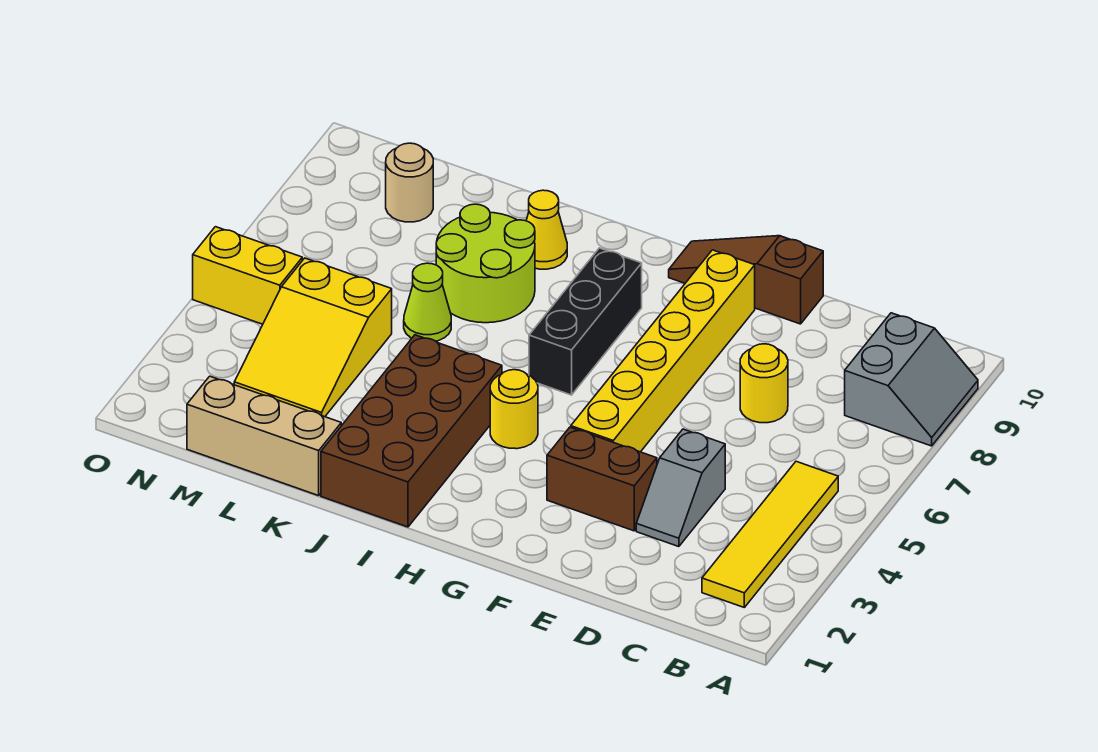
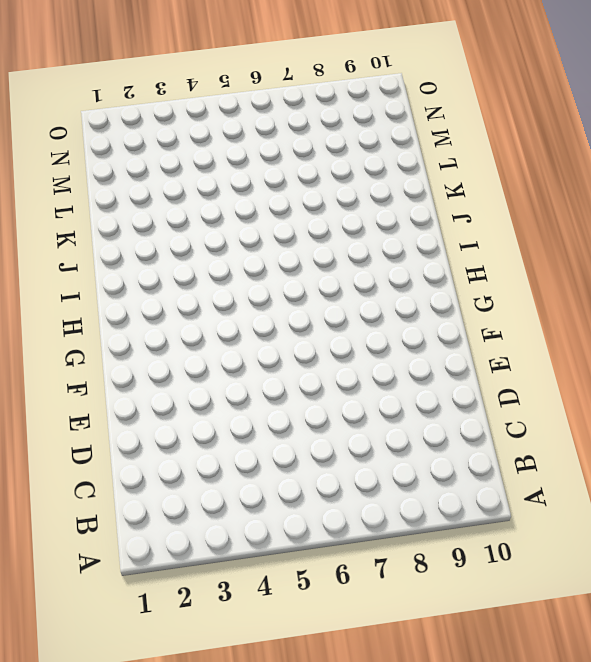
none -> grey slope A8:B9 level 1 top B
none -> yellow tile B2:B5 level 1
none -> grey slope D3:D4 level 1 top 4

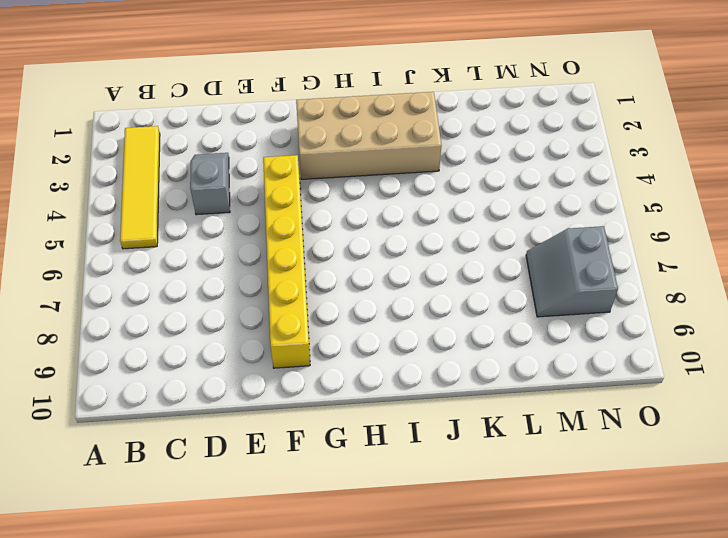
tan brick G2:J3 level 1 -> brown brick I1:J4 level 1
grey slope M7:N8 level 1 top N -> grey slope A8:B9 level 1 top B
none -> yellow round brick D7 level 1
none -> brown brick E3:F3 level 1
none -> brown slope E10:G10 level 1 top E

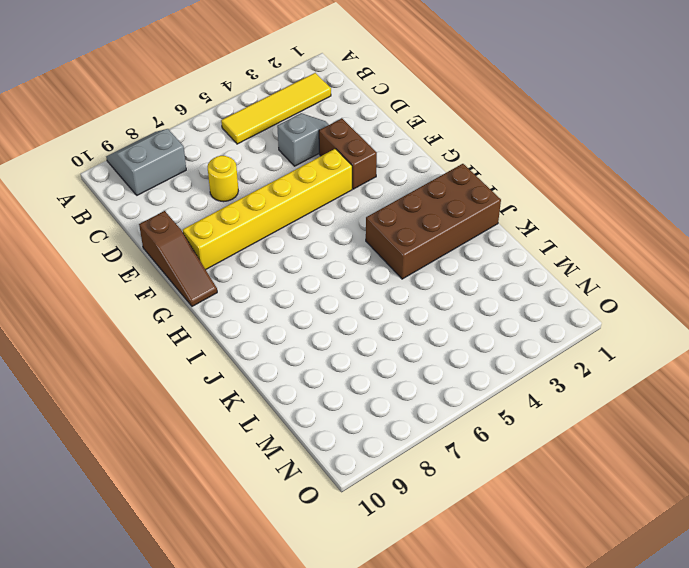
none -> yellow round brick H4 level 1
none -> black brick H6:H8 level 1
none -> lime round brick J7:K8 level 1

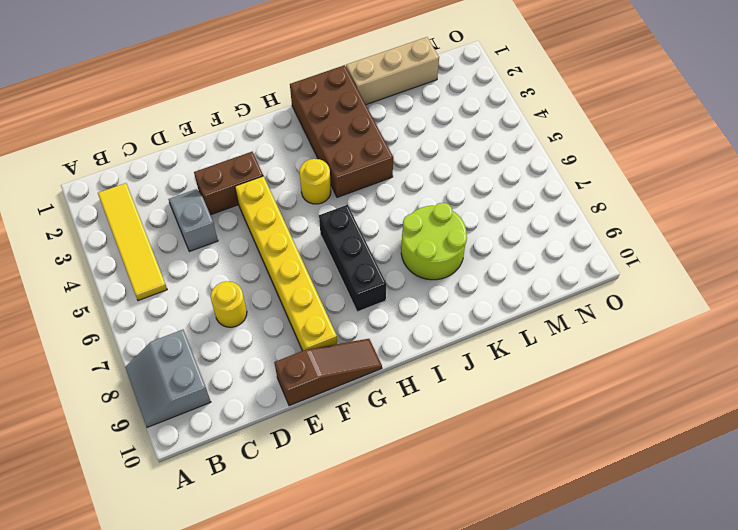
none -> yellow cone J9 level 1
none -> lime cone K6 level 1
none -> yellow slope L3:M5 level 1 top 5

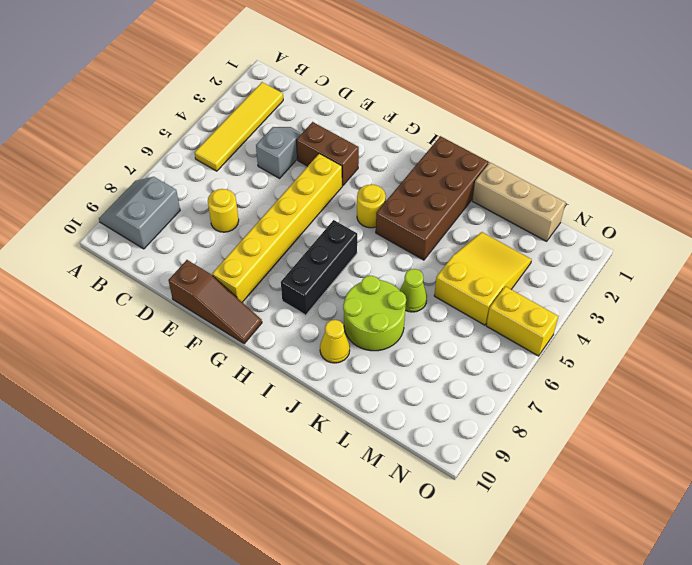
none -> tan round brick M9 level 1

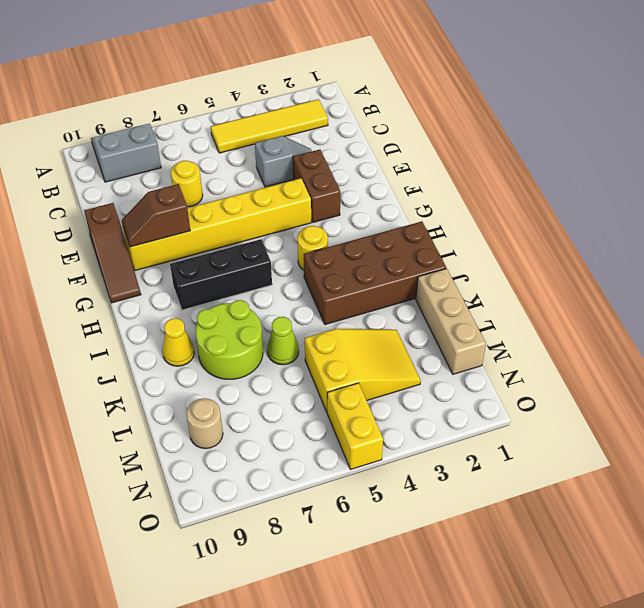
brown slope F8:F9 level 2 top 8 -> none

